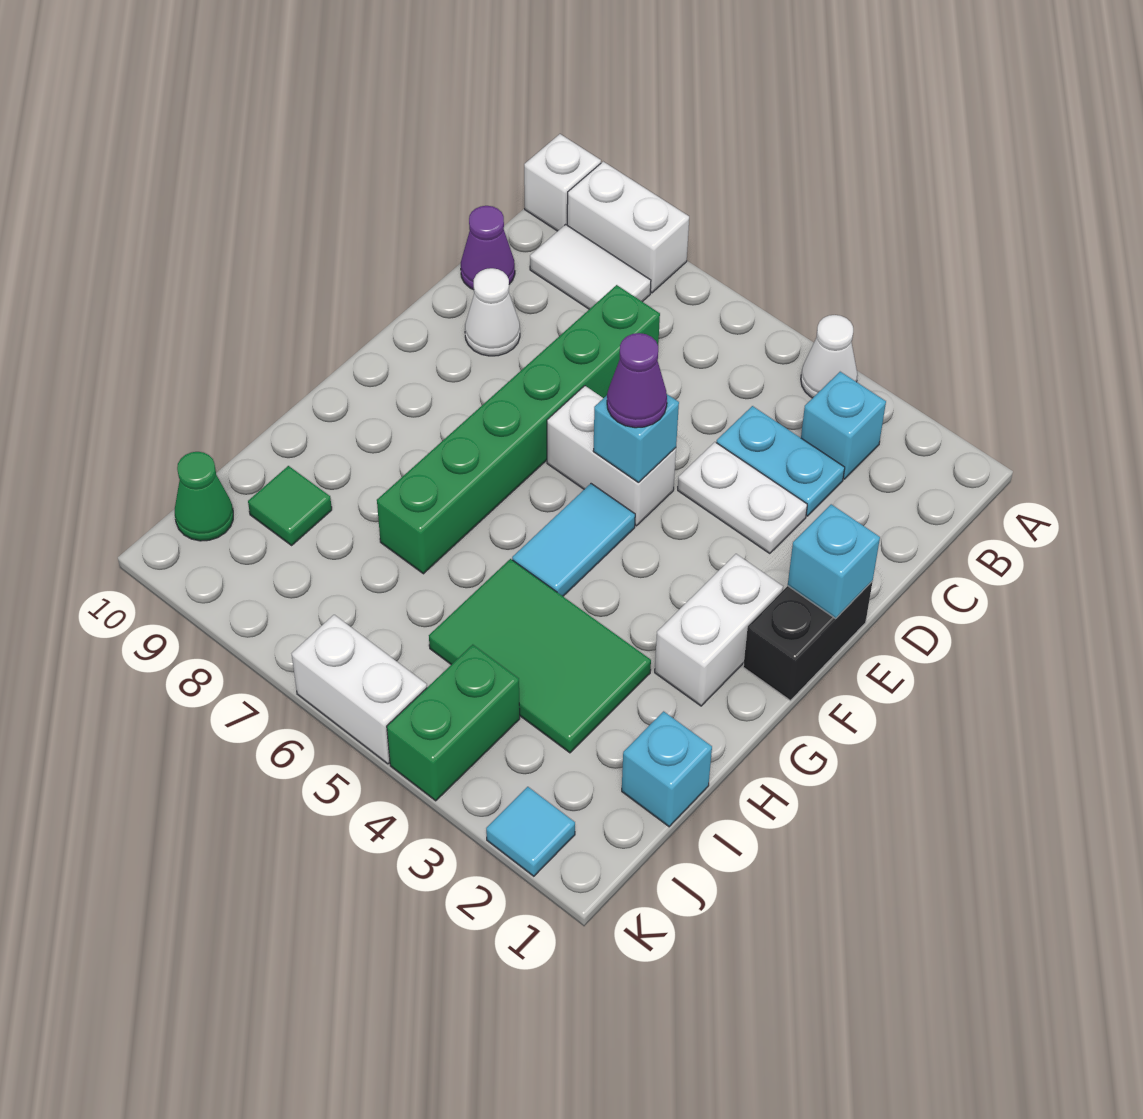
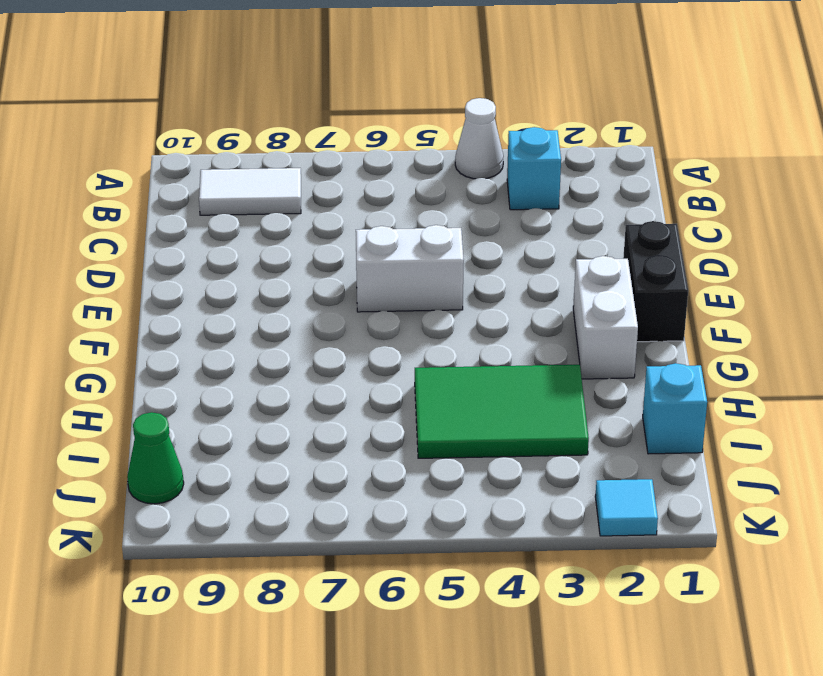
none -> white brick A8:A9 level 1
none -> white brick A10 level 1
none -> cyan plate C3:C4 level 1

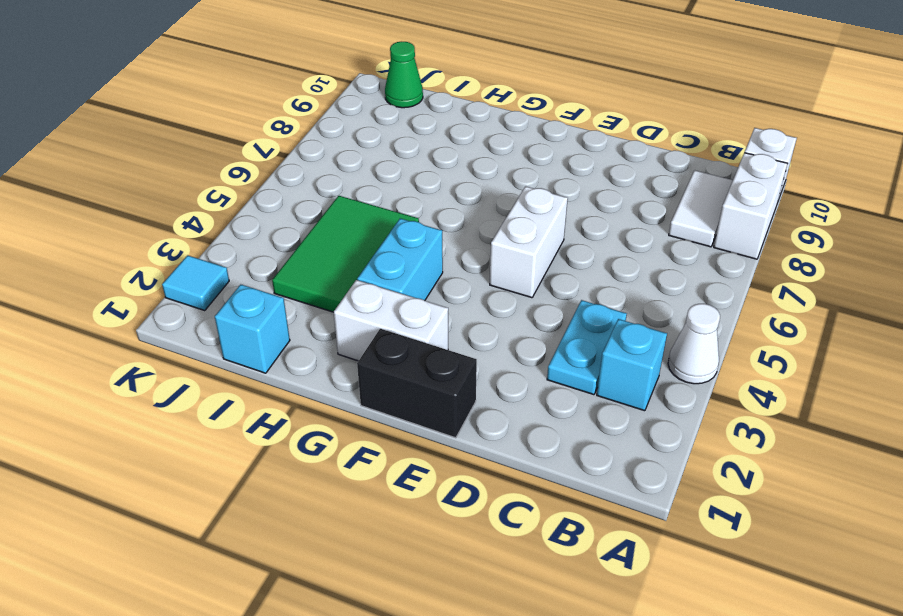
cyan brick G3:G4 level 1 -> none
none -> green brick C7:H7 level 1
none -> purple cone C10 level 1
none -> white plate D3:D4 level 1

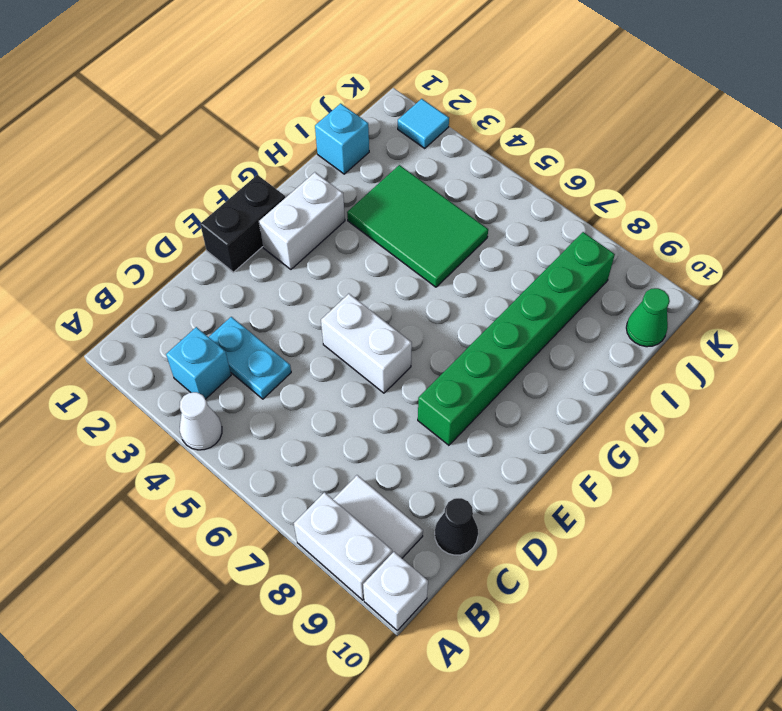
black cone C10 level 1 -> purple cone C10 level 1
green brick E8:J8 level 1 -> green brick C7:H7 level 1
none -> white plate D3:D4 level 1
none -> white cone D9 level 1
none -> cyan tile F5:G5 level 1

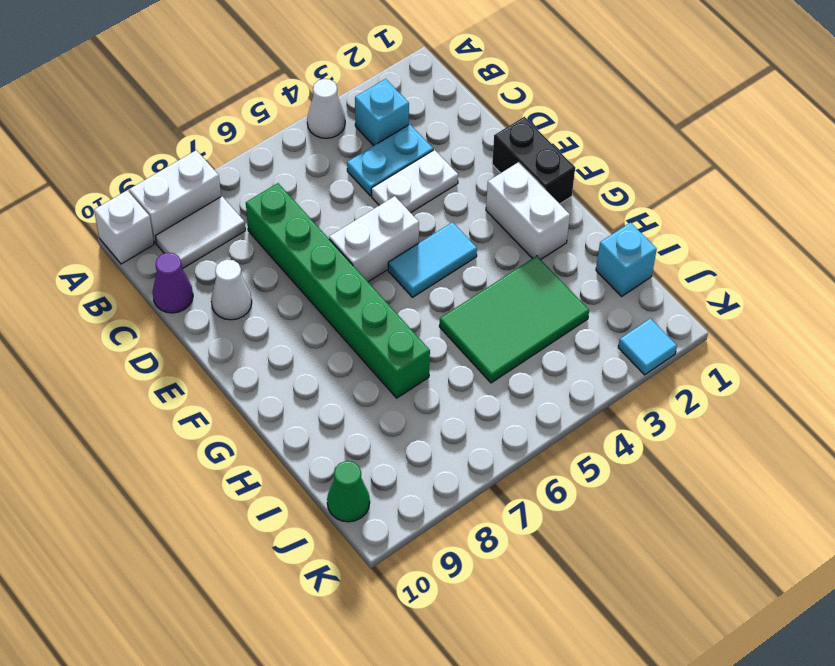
cyan tile F4:F5 level 1 -> cyan tile F5:G5 level 1
none -> green tile I9 level 1
none -> green brick J4:K4 level 1
none -> white brick K5:K6 level 1

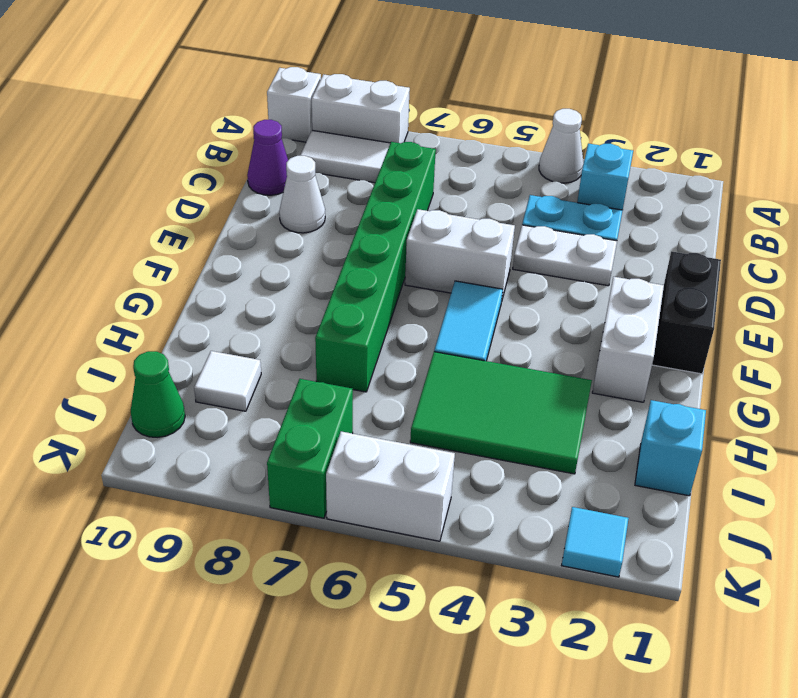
white tile I9 level 1 -> green tile I9 level 1
green brick J7:K7 level 1 -> green brick J4:K4 level 1
none -> cyan brick E1 level 2
none -> cyan brick E5 level 2
none -> purple cone E5 level 3

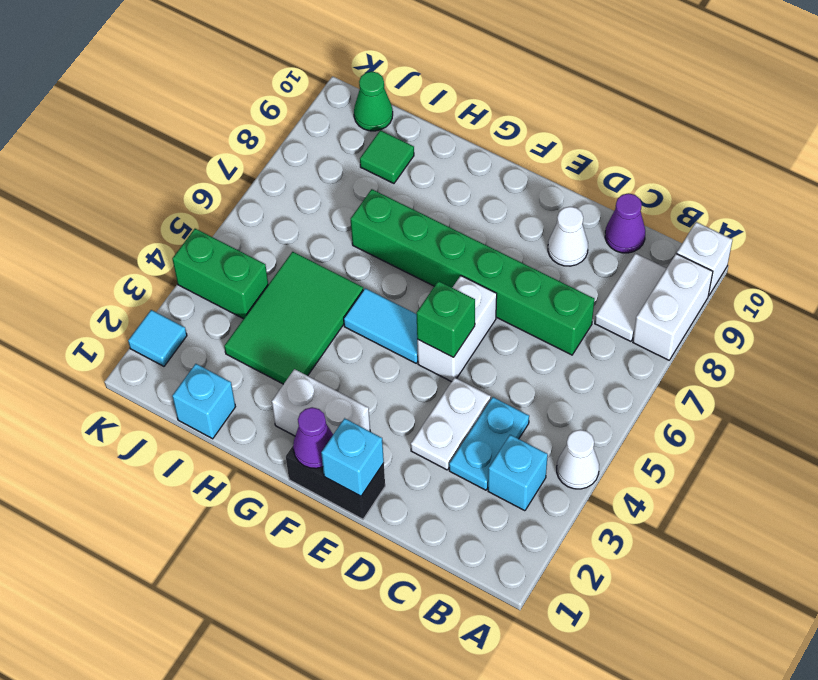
green brick E5 level 2 -> cyan brick E5 level 2
purple cone F1 level 2 -> purple cone E5 level 3
none -> white brick K5:K6 level 1

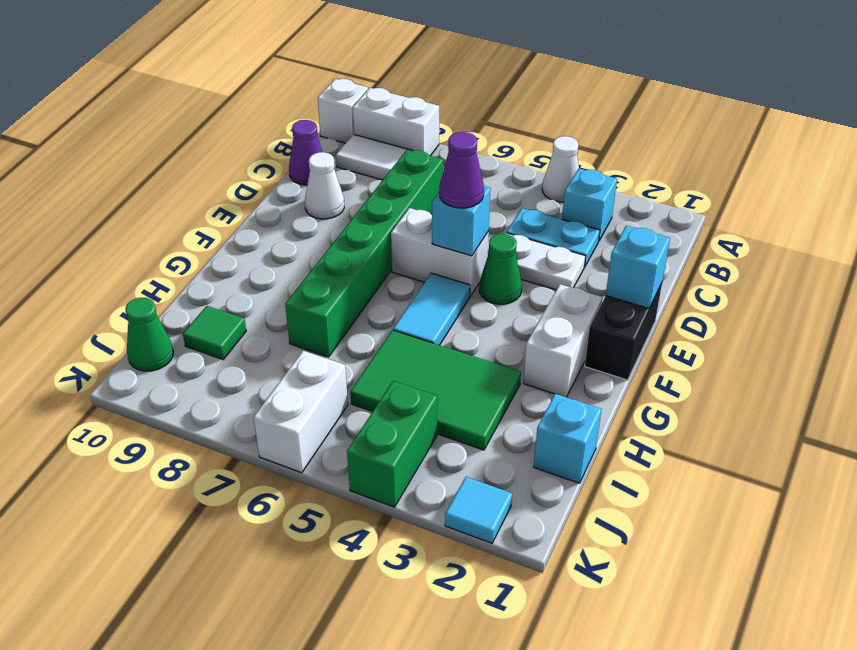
green cone E4 level 1 -> none
white brick J6:K6 level 1 -> white brick K5:K6 level 1

